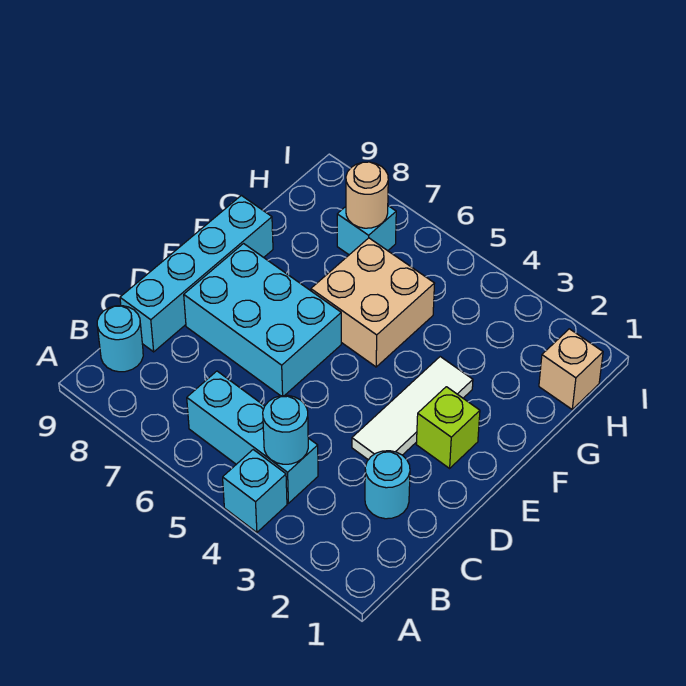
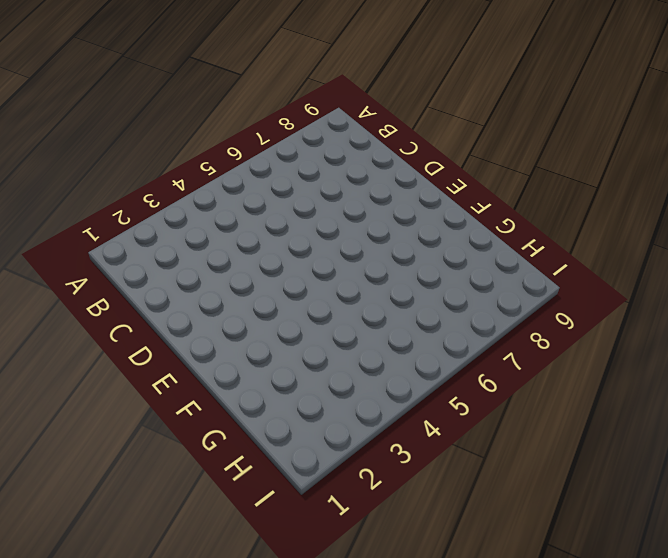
none -> cyan brick A4 level 1
none -> cyan brick B4:B6 level 1
none -> cyan round brick B9 level 1

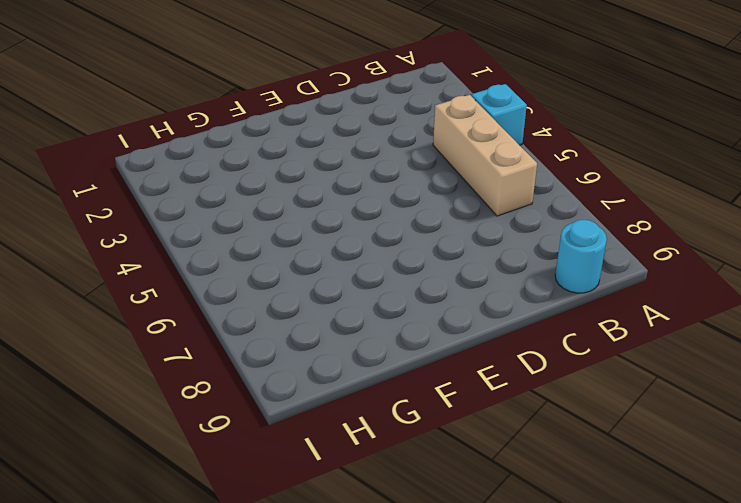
tan brick B4:B6 level 1 -> cyan brick B4:B6 level 1
none -> cyan round brick C2 level 1
none -> cyan brick C9:F9 level 1
none -> white tile D3:F3 level 1

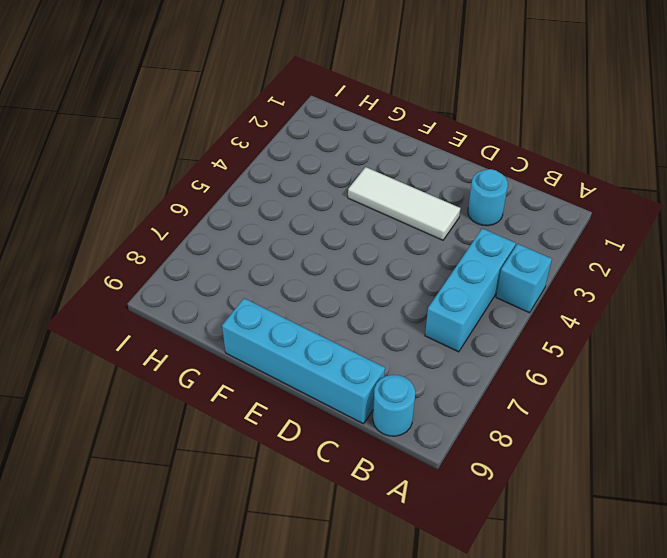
none -> cyan brick D6:E8 level 1
none -> lime brick E2 level 1
none -> tan brick F5:G6 level 1

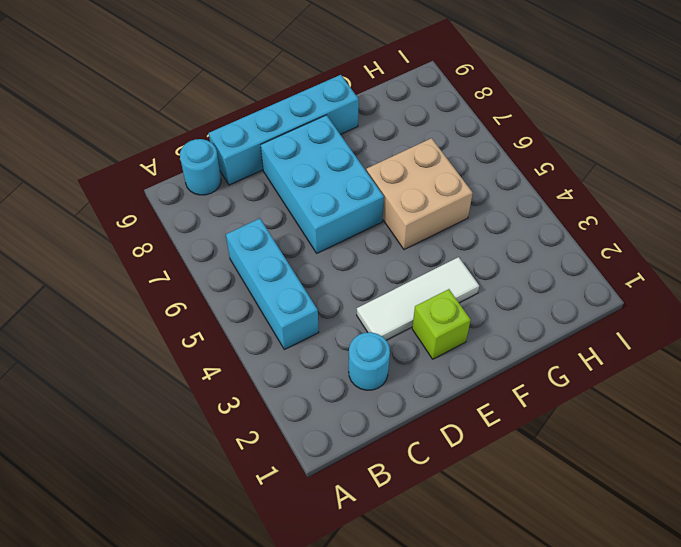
none -> cyan brick A4 level 1
none -> tan brick H1 level 1
none -> cyan brick H7 level 1

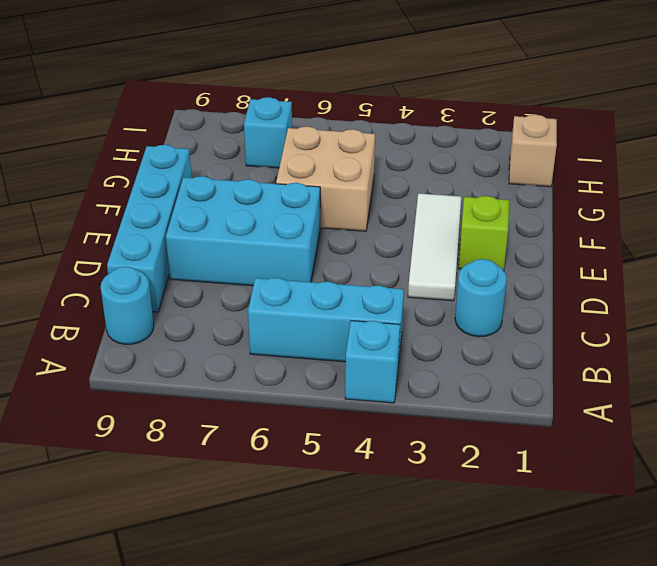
none -> cyan round brick B4 level 2
none -> tan round brick H7 level 2

